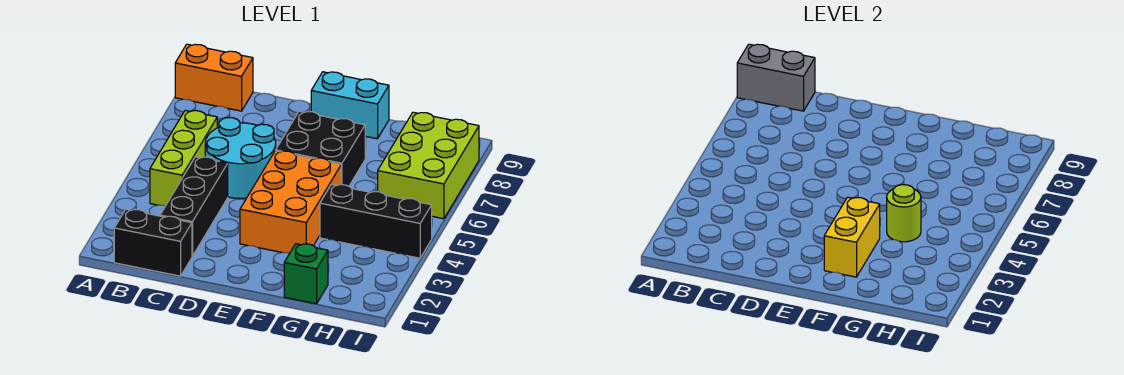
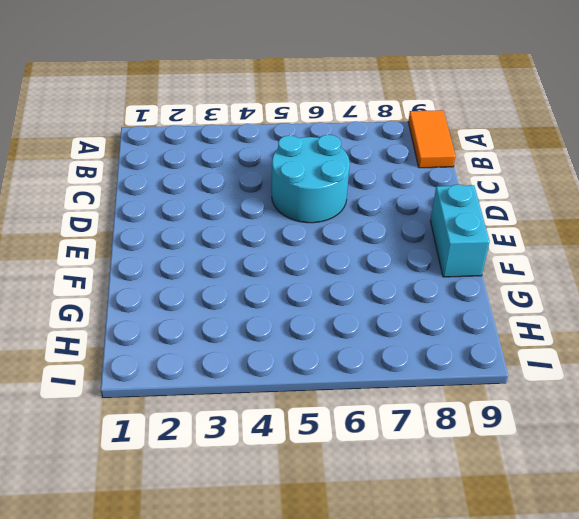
orange tile A9:B9 level 1 -> orange brick A9:B9 level 1
none -> black brick B1:C1 level 1
none -> lime brick B4:B6 level 1
none -> black brick C2:C4 level 1

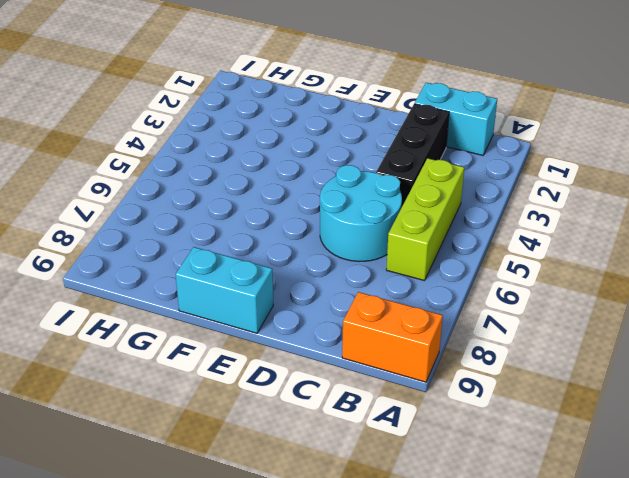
cyan brick B1:C1 level 1 -> black brick B1:C1 level 1
none -> orange brick E3:F5 level 1
none -> black brick E6:F7 level 1
none -> green brick G1 level 1

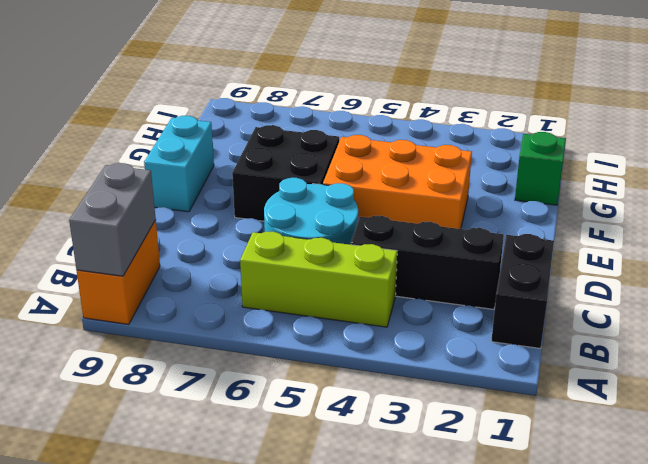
none -> black brick G4:I4 level 1
none -> lime brick H6:I8 level 1
none -> yellow brick F2:F3 level 2

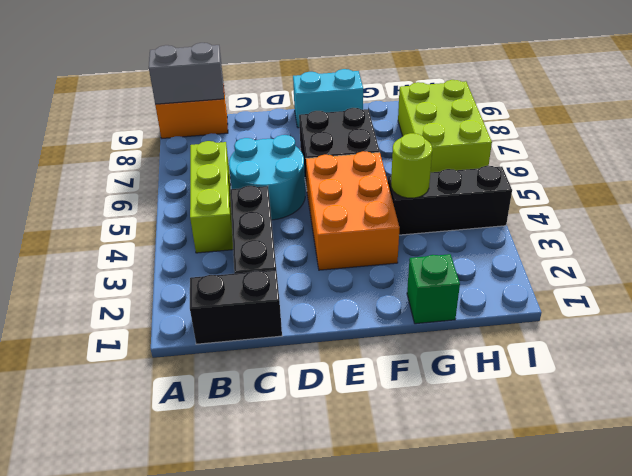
none -> yellow brick F2:F3 level 2

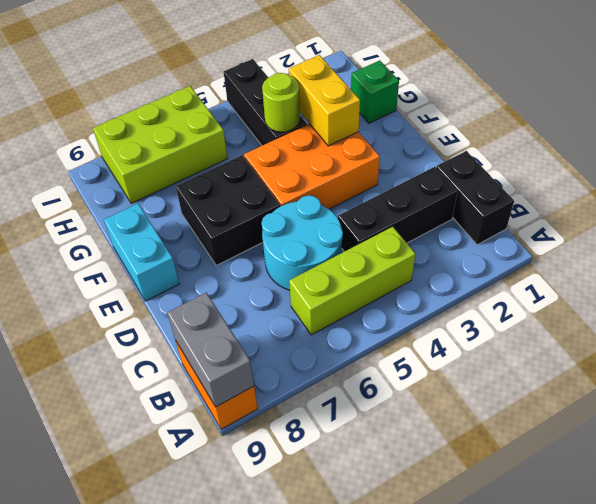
yellow brick F3:G3 level 2 -> yellow brick F2:F3 level 2

